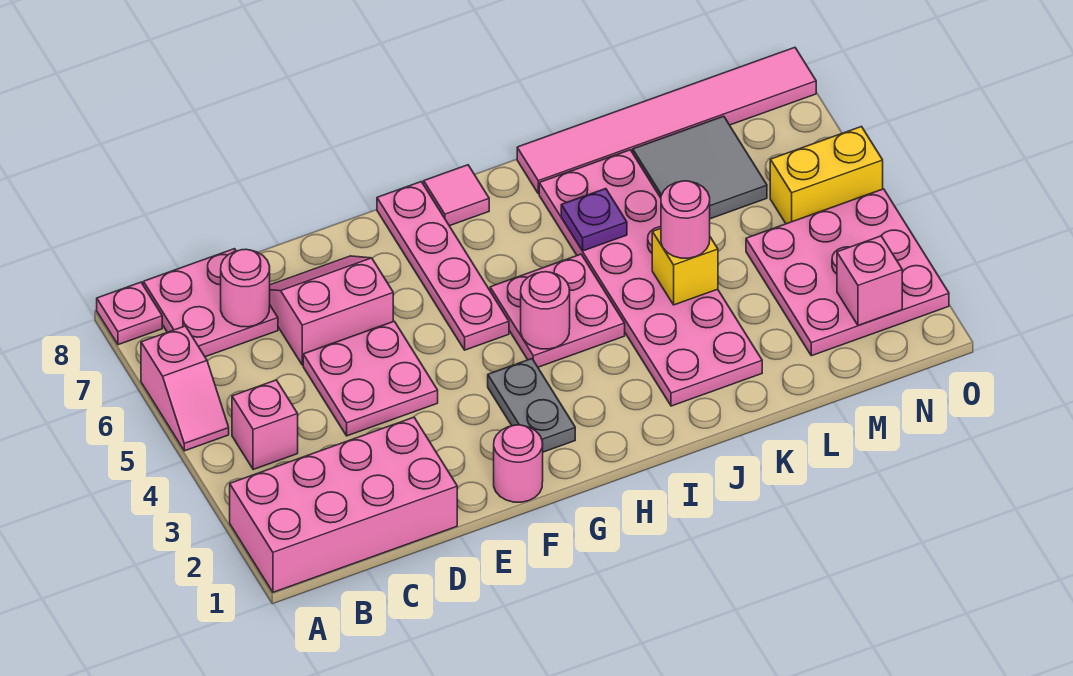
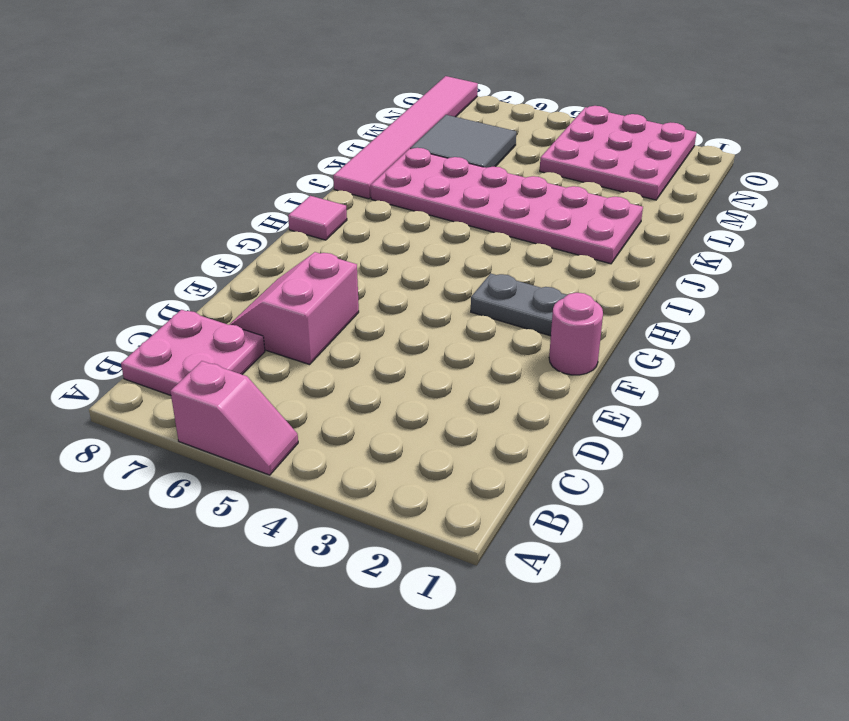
none -> pink brick A1:D2 level 1
none -> pink plate A8 level 1
none -> pink brick B4 level 1

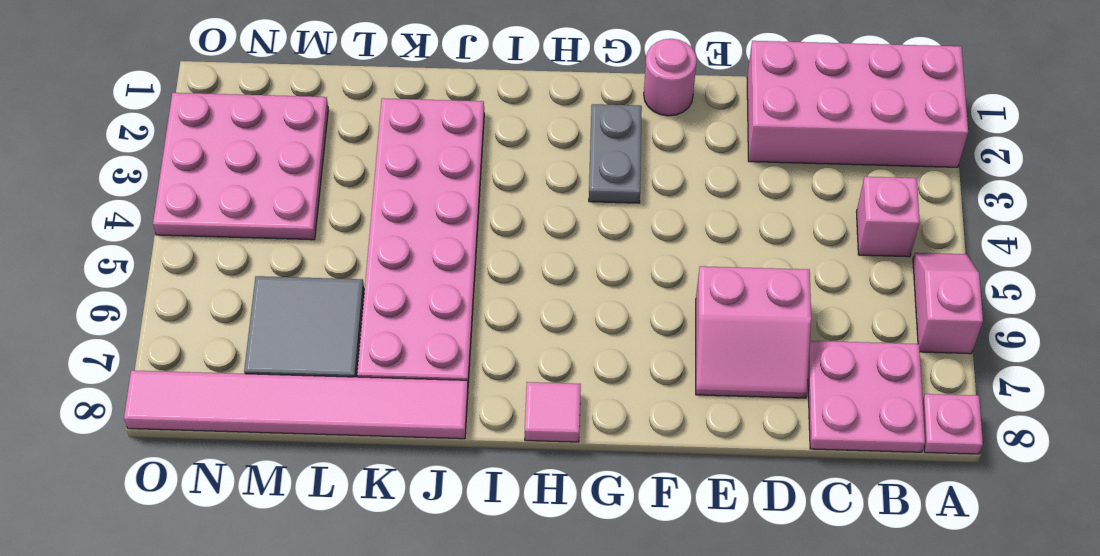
none -> pink plate D4:E5 level 1
none -> pink plate G5:G8 level 1
none -> pink plate H4:I5 level 1

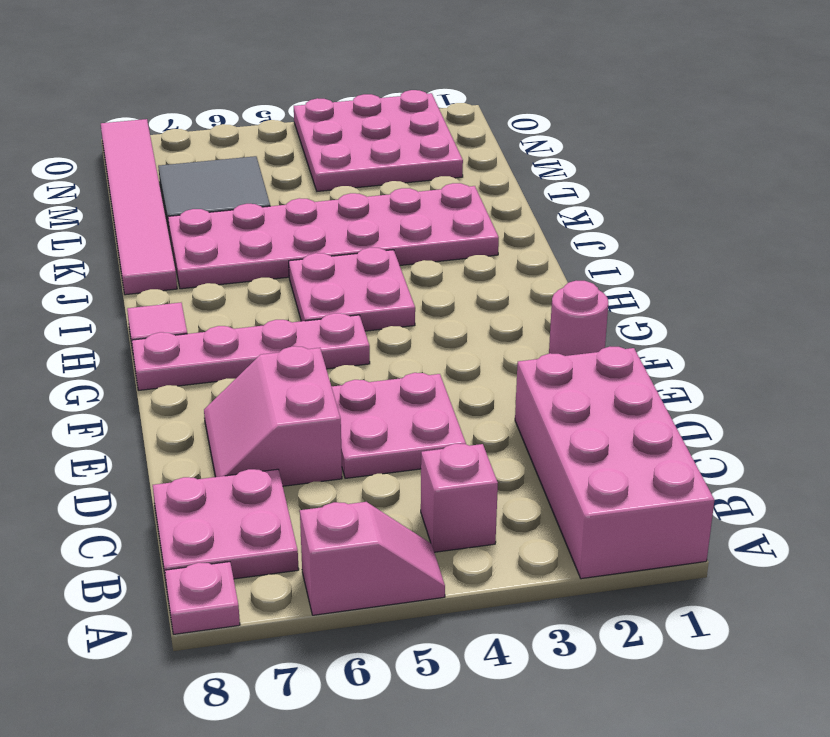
none -> grey plate G2:G3 level 1
none -> yellow brick N5:O5 level 1
none -> pink round brick C7 level 2

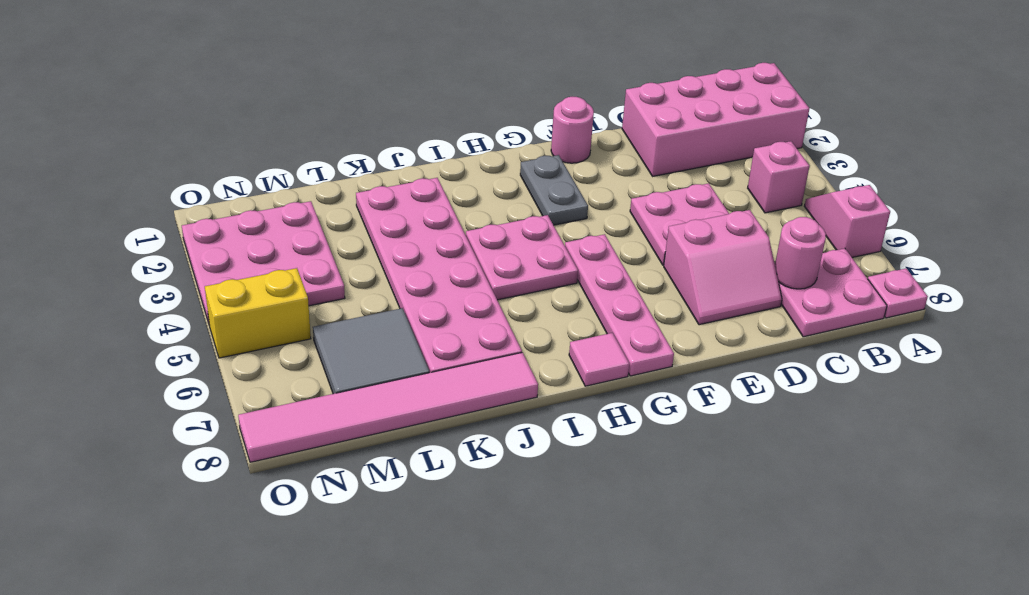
none -> pink round brick H4 level 2
none -> purple plate J6 level 2
none -> yellow brick K4 level 2

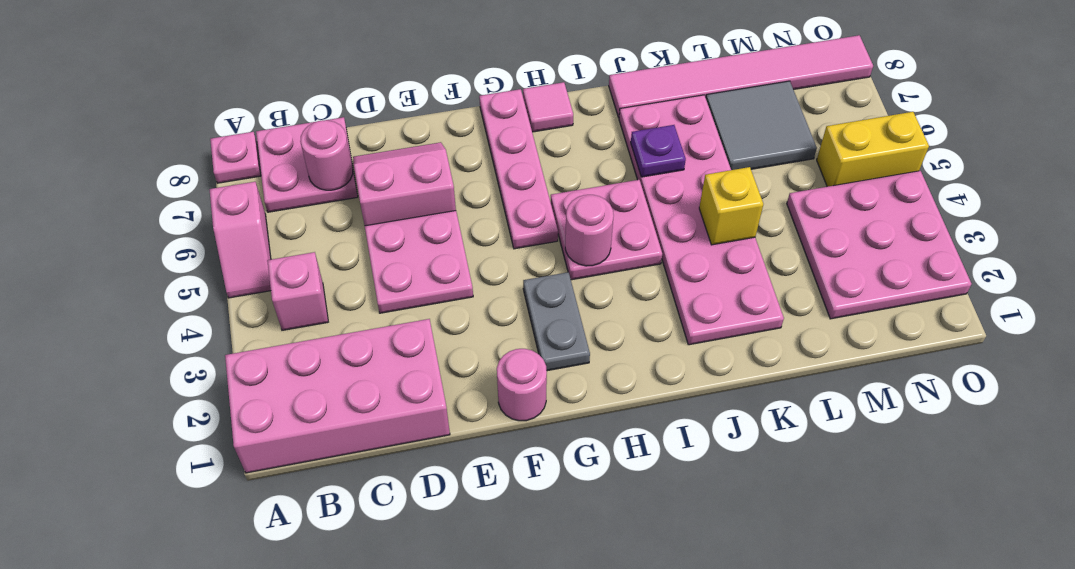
none -> pink brick N2 level 2
none -> pink round brick K4 level 3

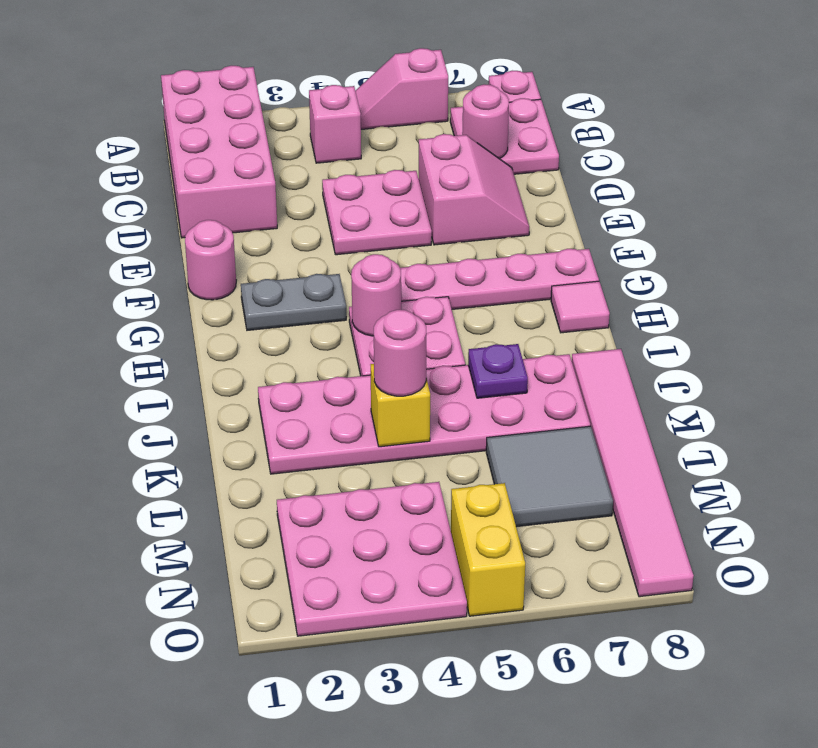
none -> pink brick N2 level 2

